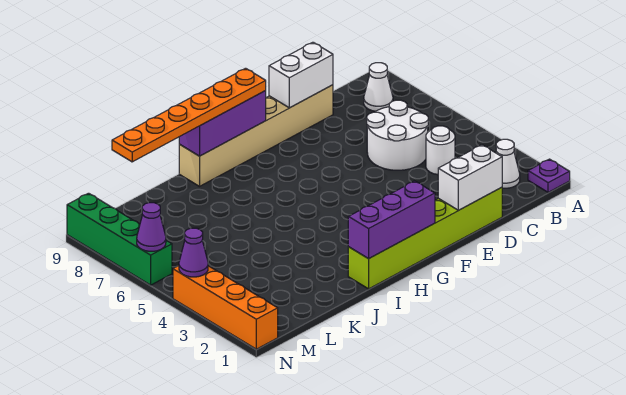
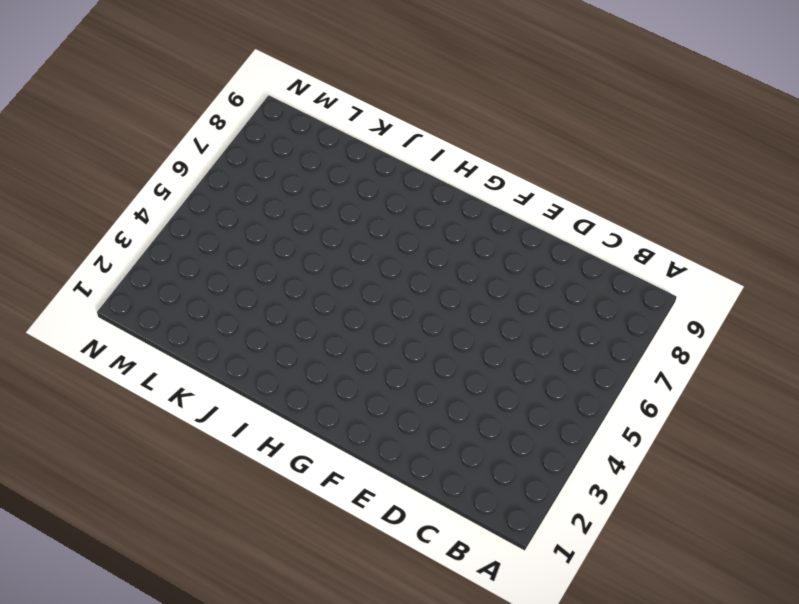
none -> purple plate A1 level 1
none -> white cone B2 level 1
none -> white cone B8 level 1

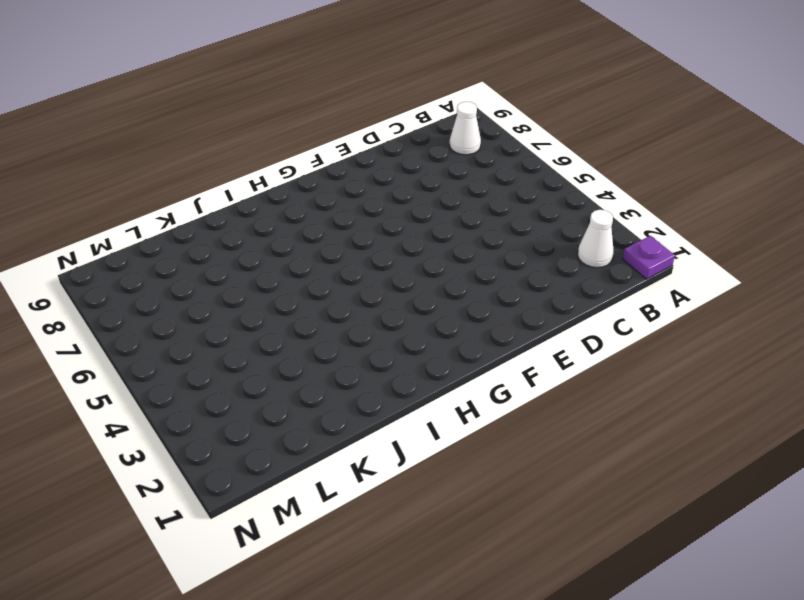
none -> white round brick C4 level 1
none -> white round brick C5:D6 level 1
none -> lime brick D1:I1 level 1

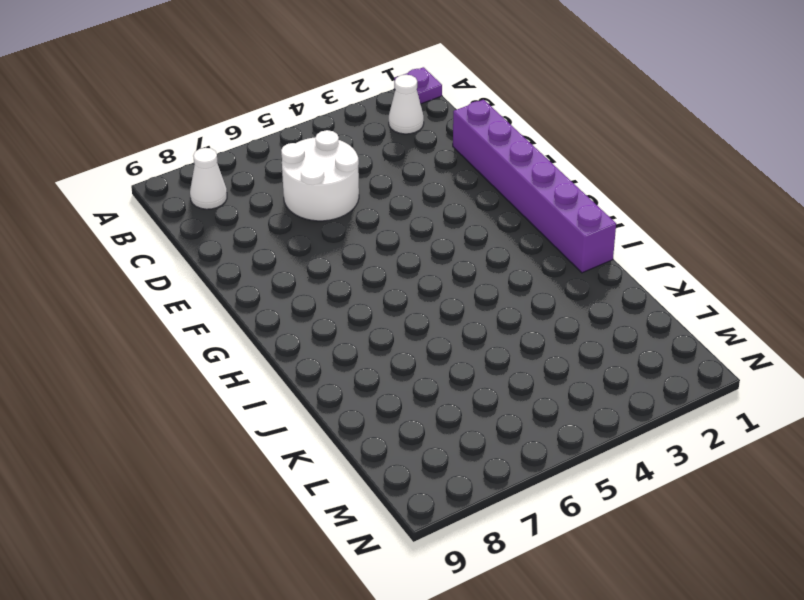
purple brick D1:I1 level 1 -> lime brick D1:I1 level 1
none -> white round brick C4 level 1
none -> tan brick D9:I9 level 1
none -> orange brick N1:N4 level 1

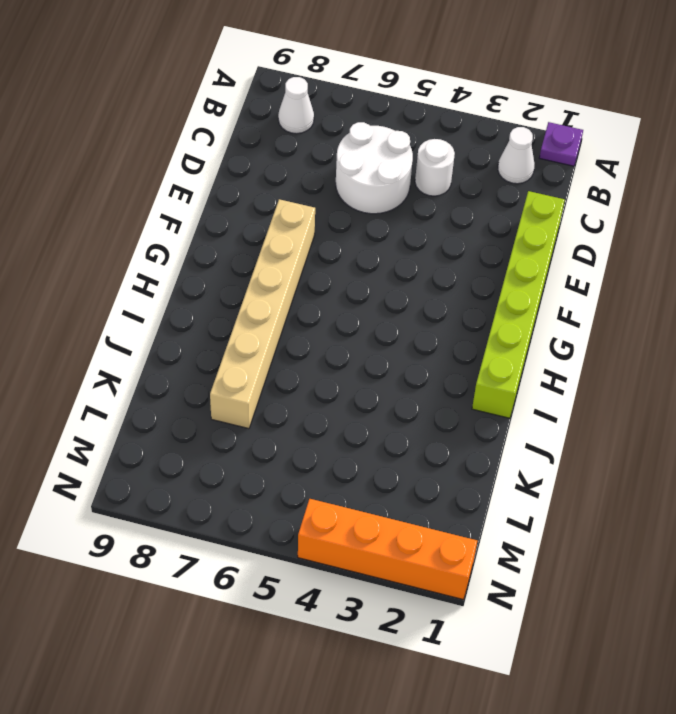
tan brick F7:K7 level 1 -> tan brick D9:I9 level 1
none -> green brick N6:N9 level 1
none -> white brick D1:E1 level 2
none -> white brick D9:E9 level 2

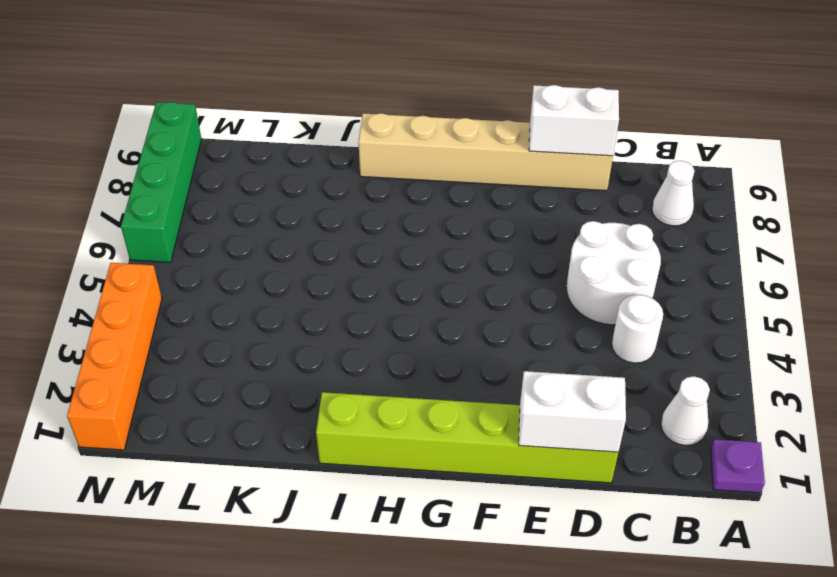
none -> purple brick G1:I1 level 2
none -> purple brick G9:I9 level 2
none -> purple cone N4 level 2

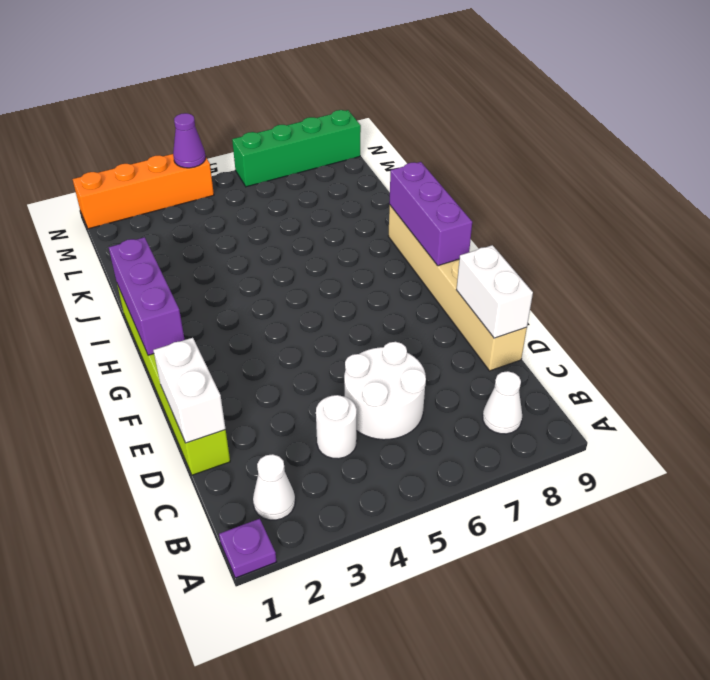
none -> purple cone N6 level 2
none -> orange plate G9:L9 level 3

